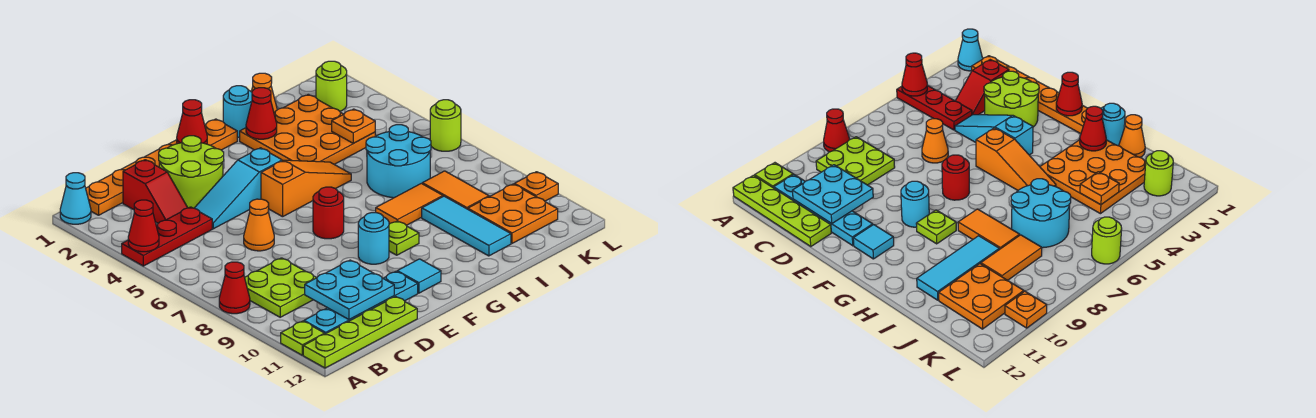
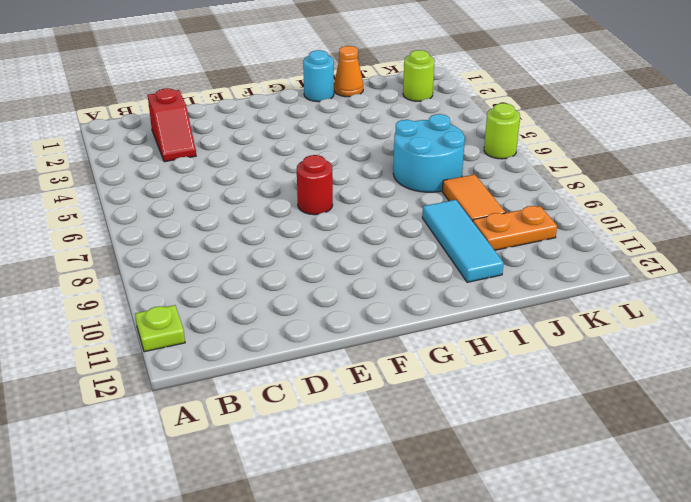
orange plate J10:K10 level 1 -> orange plate J10:K11 level 1
none -> cyan cone A1 level 1
none -> red plate A4:C4 level 1
none -> red cone A8 level 1
none -> lime plate A12:D12 level 1

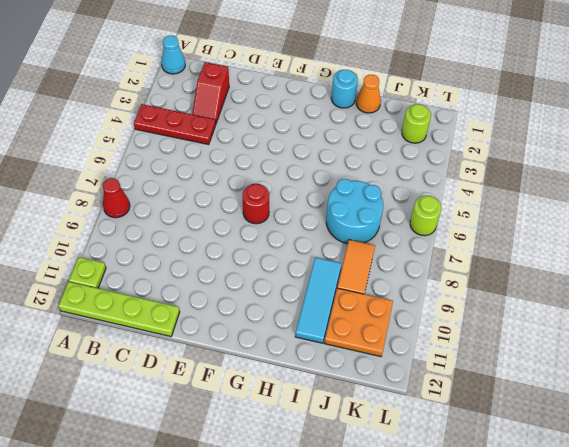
none -> orange plate B1:G1 level 1
none -> lime plate B8:C9 level 1
none -> cyan plate B11:E11 level 1
none -> lime round brick D2:E3 level 1

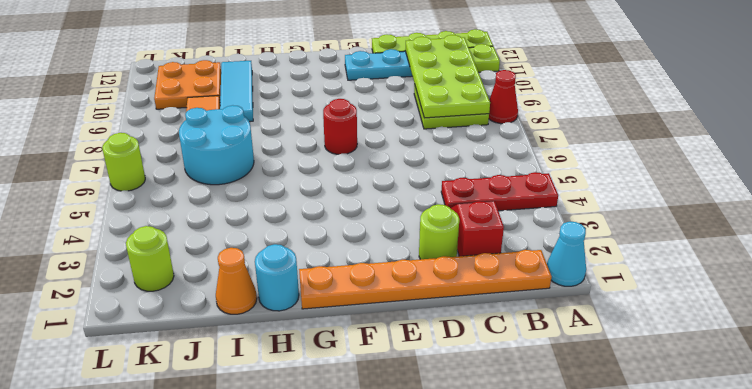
lime plate B8:C11 level 2 -> cyan plate C10:D11 level 2
lime round brick D2 level 1 -> lime round brick D2:E3 level 1
none -> cyan slope D4:F4 level 1 top F
none -> orange cone D6 level 1
none -> orange slope F5:H5 level 1 top F
none -> cyan round brick F9 level 1

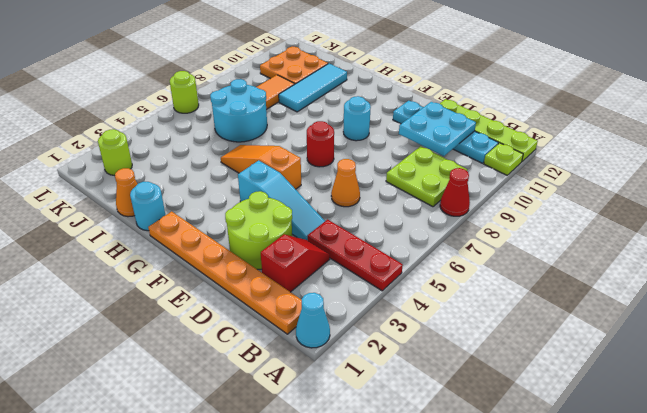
none -> cyan tile F11 level 1
none -> lime plate G9 level 1
none -> orange plate H2:J4 level 1
none -> orange tile H8:I8 level 1

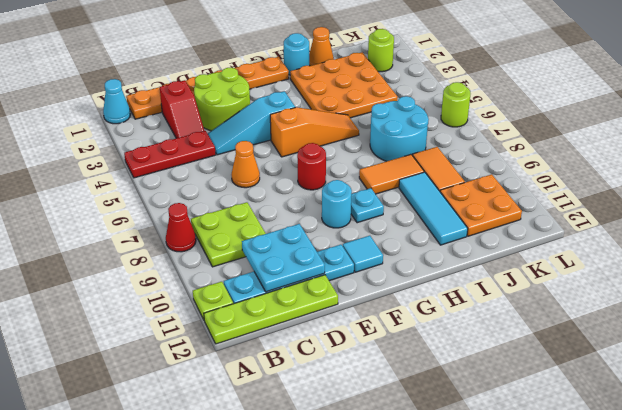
cyan plate G9 level 1 -> lime plate G9 level 1
none -> orange plate L10 level 1
none -> red cone A4 level 2
none -> red cone F1 level 2
none -> red cone H2 level 2

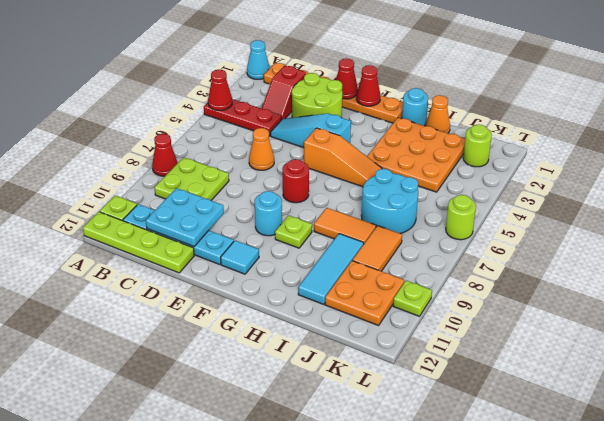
red cone E1 level 2 -> red cone H2 level 2
lime plate L10 level 1 -> orange plate L10 level 1
none -> orange plate J4 level 2

